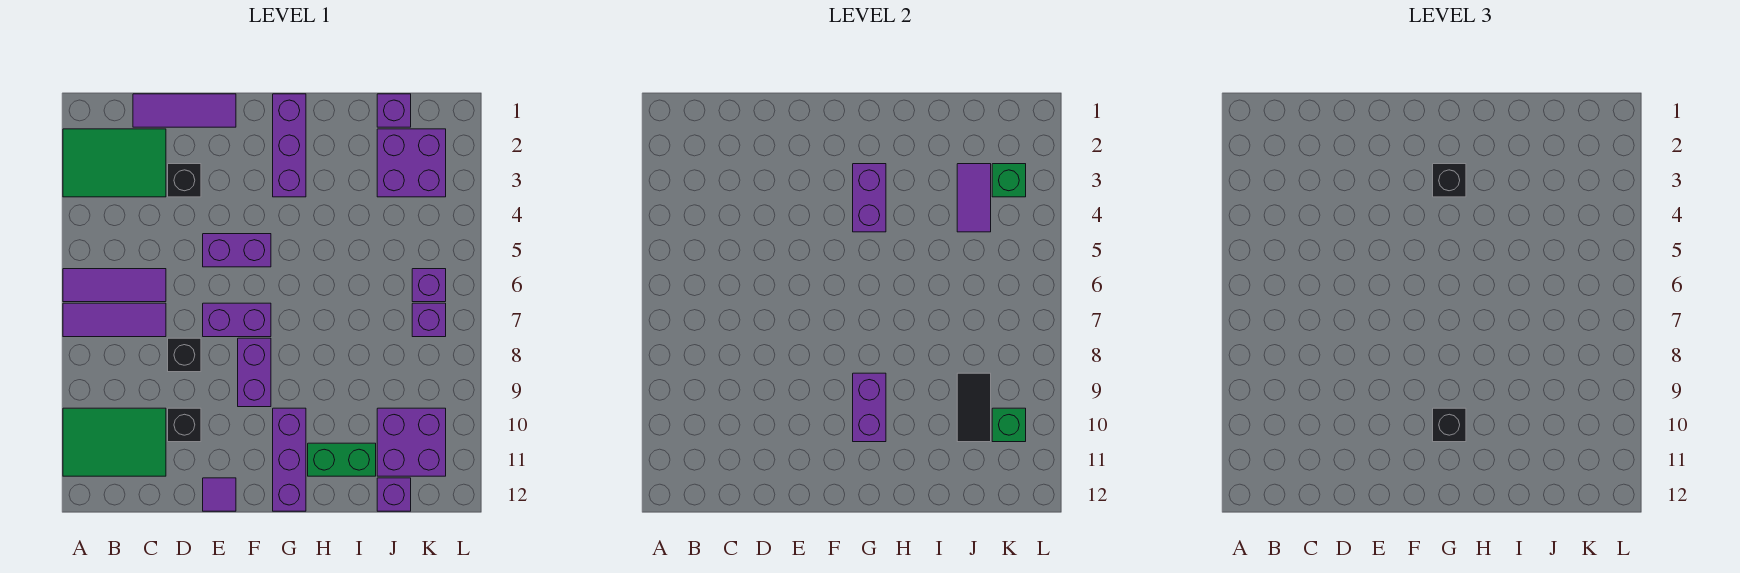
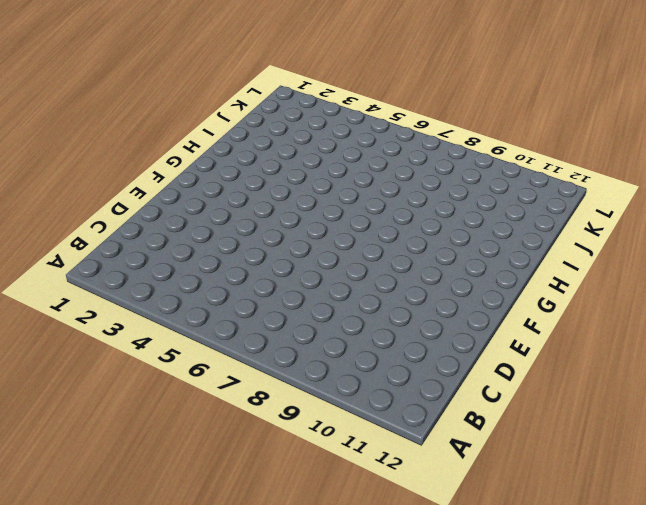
none -> green tile A2:C3 level 1
none -> purple tile A6:C6 level 1
none -> purple tile A7:C7 level 1

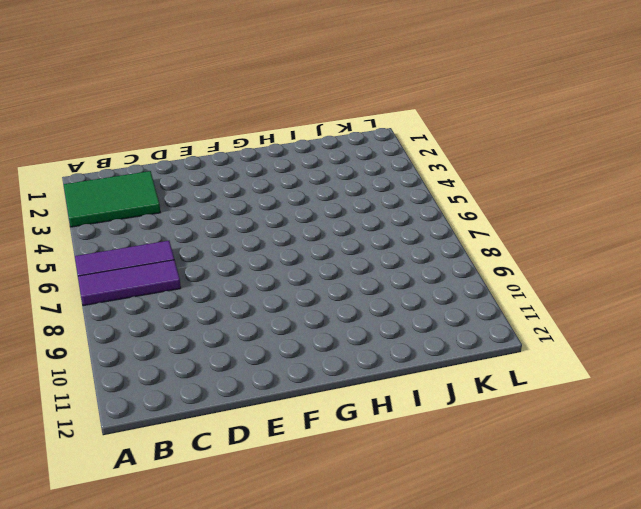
none -> green tile A10:C11 level 1
none -> purple tile C1:E1 level 1
none -> black brick D3 level 1

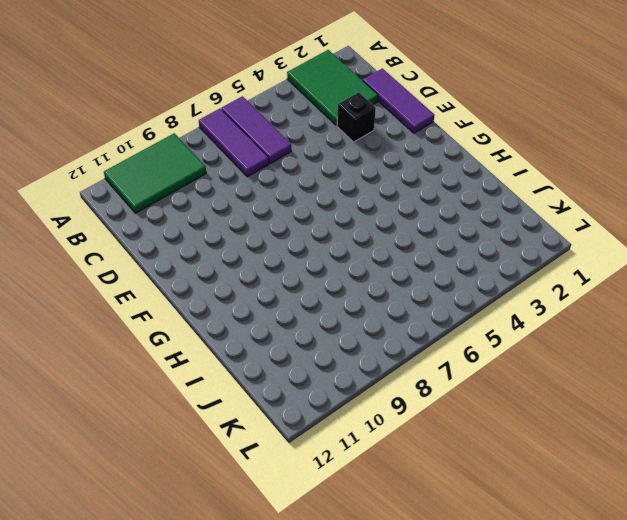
green tile A9:B11 level 1 -> green tile A10:C11 level 1
none -> black brick D8 level 1
none -> black brick D10 level 1
none -> purple brick E5:F5 level 1

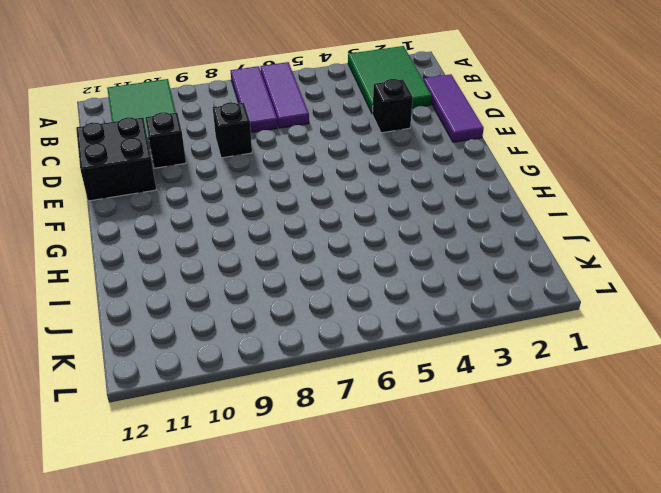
black brick D11:E12 level 1 -> purple tile E12 level 1
none -> purple brick E5:F5 level 1
none -> purple brick E7:F7 level 1
none -> purple brick F8:F9 level 1

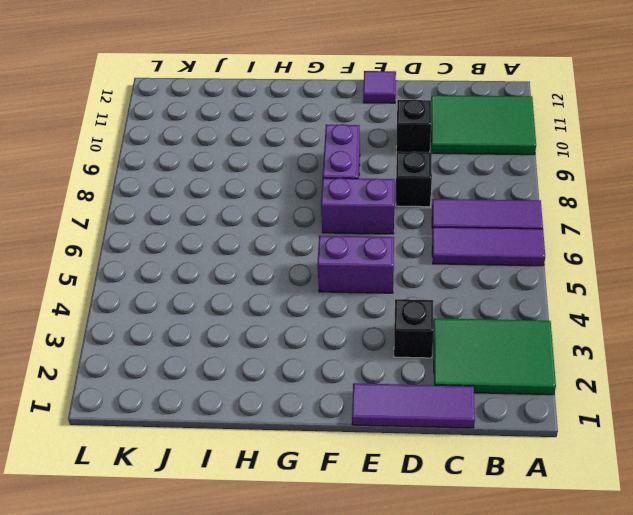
none -> purple brick G1:G3 level 1
none -> purple brick G10:G12 level 1
none -> green brick H11:I11 level 1

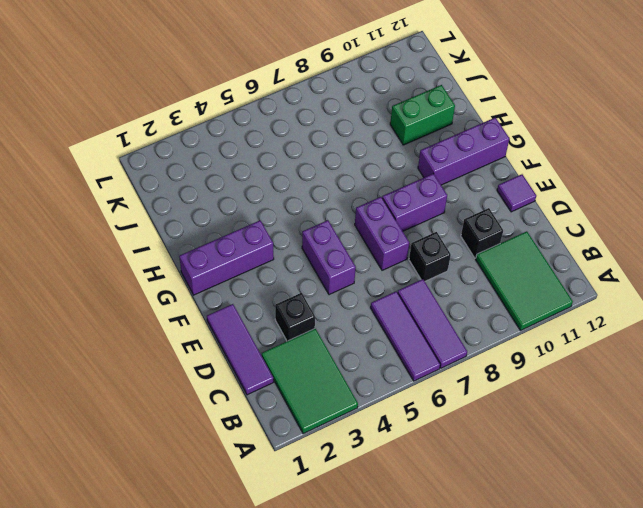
green brick I10:I11 level 1 -> green brick H11:I11 level 1
none -> purple brick J1 level 1
none -> purple brick J2:K3 level 1
none -> purple brick J10:K11 level 1

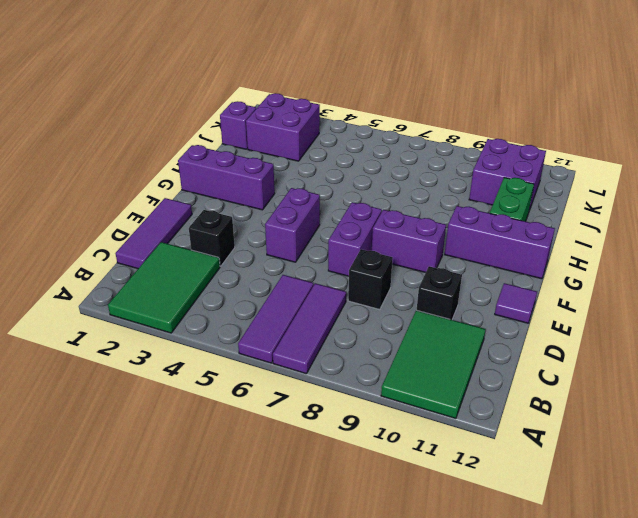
none -> purple brick J12 level 1
none -> purple brick K6 level 1
none -> purple brick K7 level 1

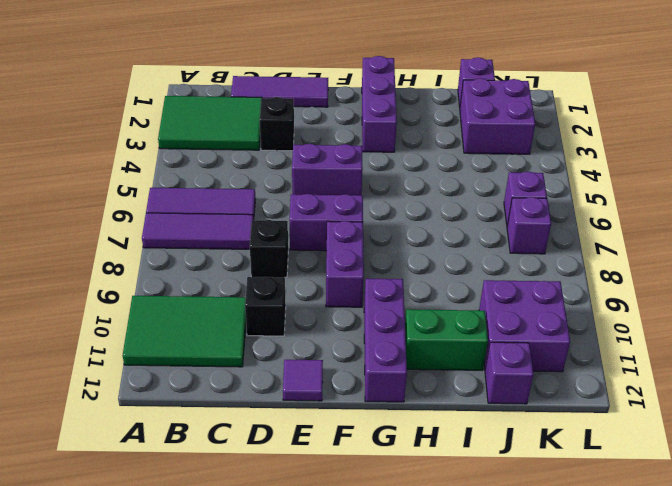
none -> purple brick G3:G4 level 2
none -> purple brick G9:G10 level 2
none -> purple tile J3:J4 level 2

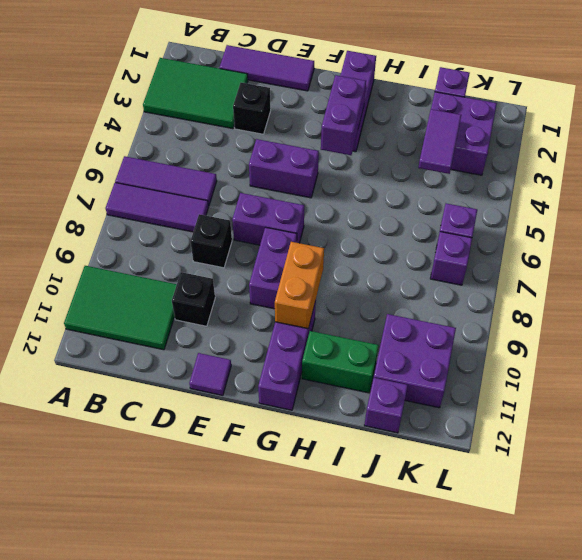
orange brick G9:G10 level 2 -> purple brick G9:G10 level 2
none -> black tile J9:J10 level 2
none -> green brick K3 level 2
none -> green brick K10 level 2

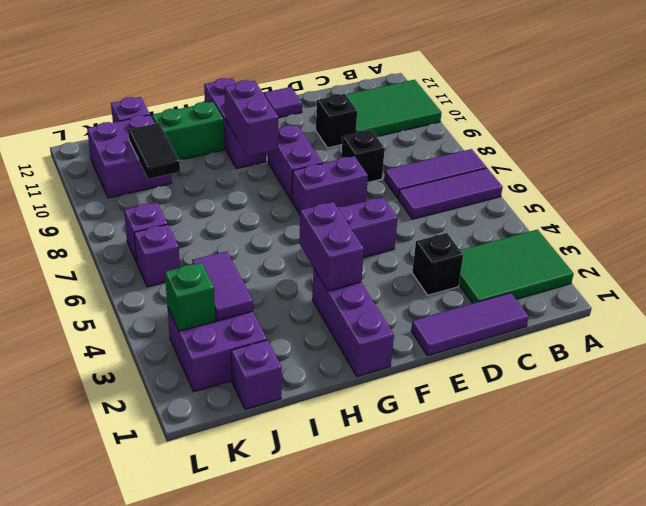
none -> green brick K10 level 2
none -> black brick G3 level 3
none -> black brick G10 level 3

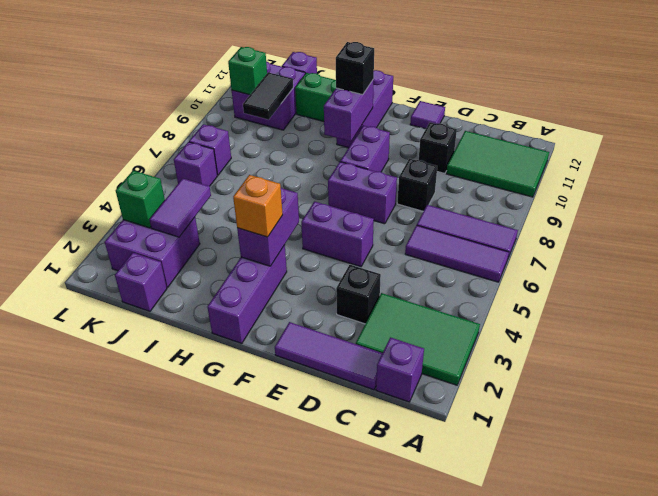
purple brick B1 level 1 -> none
orange brick G3 level 3 -> black brick G3 level 3

